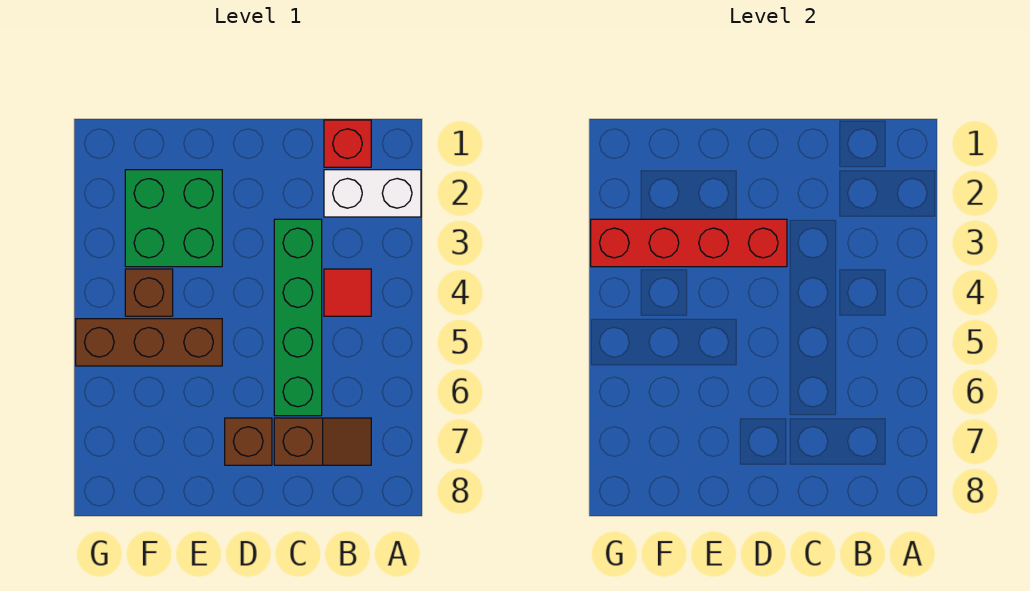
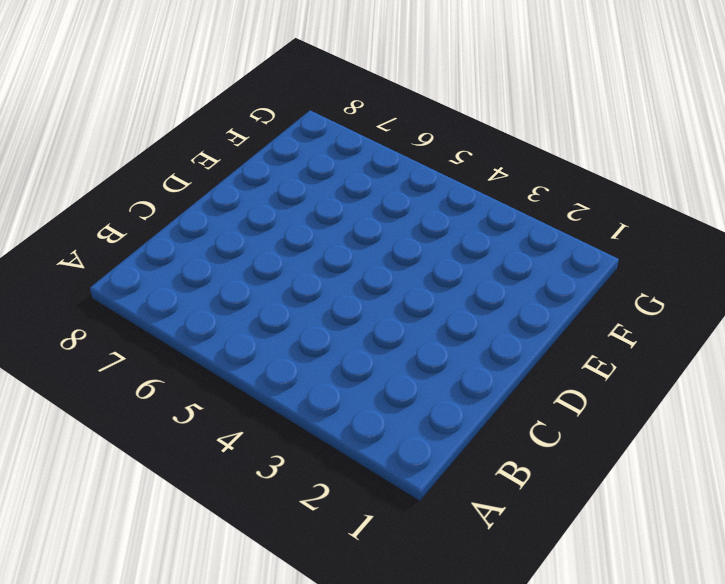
none -> white brick A2:B2 level 1
none -> red brick B1 level 1

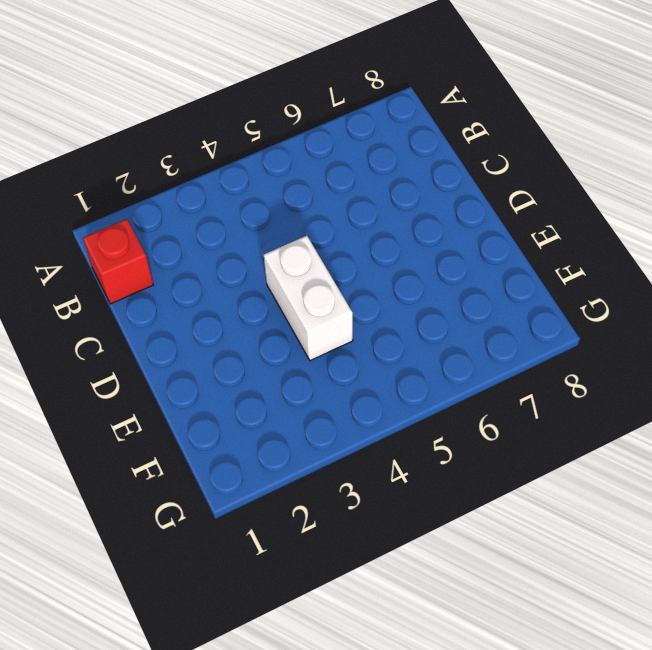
white brick D4:E4 level 1 -> white brick A2:B2 level 1
none -> red tile B4 level 1
none -> brown slope B7:C7 level 1 top C

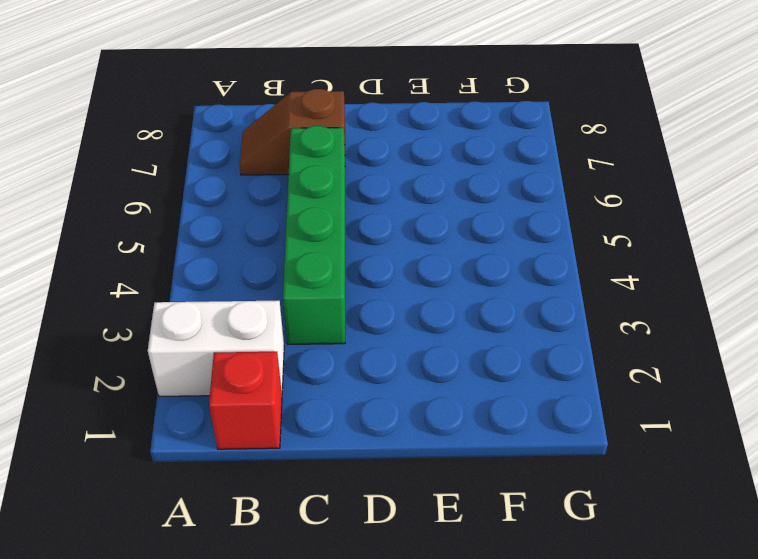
none -> red tile B4 level 1
none -> brown brick D7 level 1

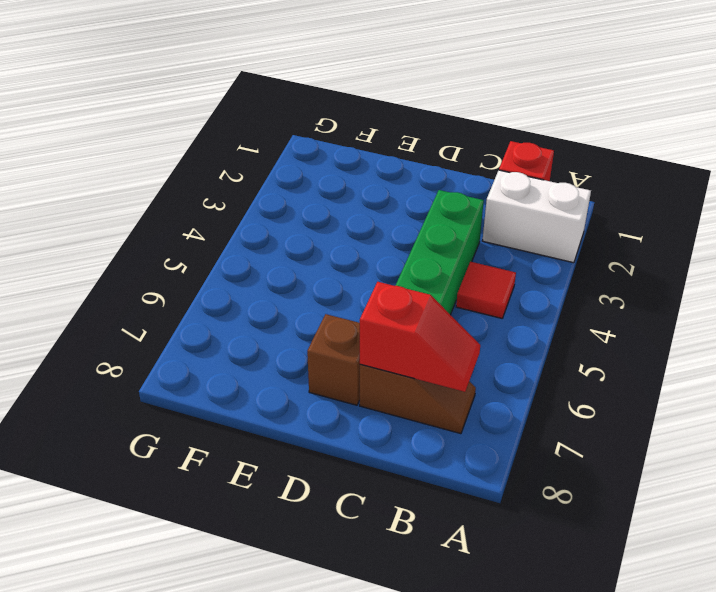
red slope B7:C7 level 2 top C -> none
none -> green brick E2:F3 level 1
none -> brown brick E5:G5 level 1

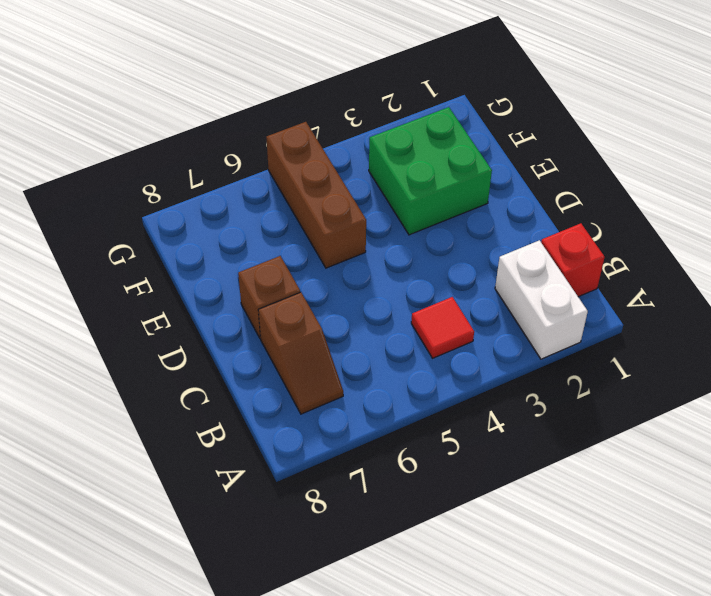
none -> green brick C3:C6 level 1
none -> brown brick F4 level 1

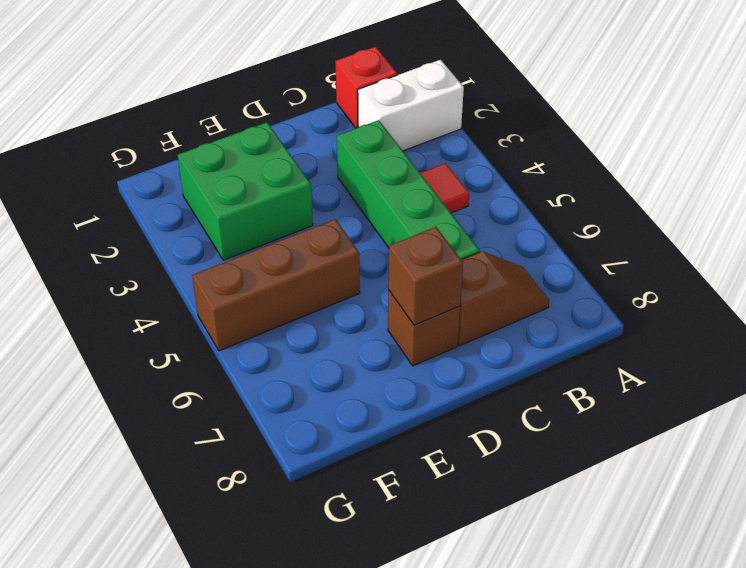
brown brick D7 level 2 -> brown brick F4 level 1
none -> red brick D3:G3 level 2

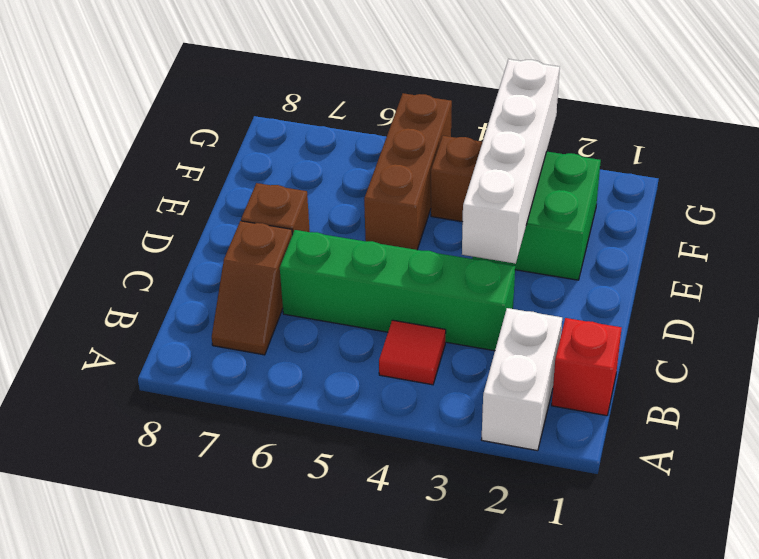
white brick D3:G3 level 2 -> red brick D3:G3 level 2

